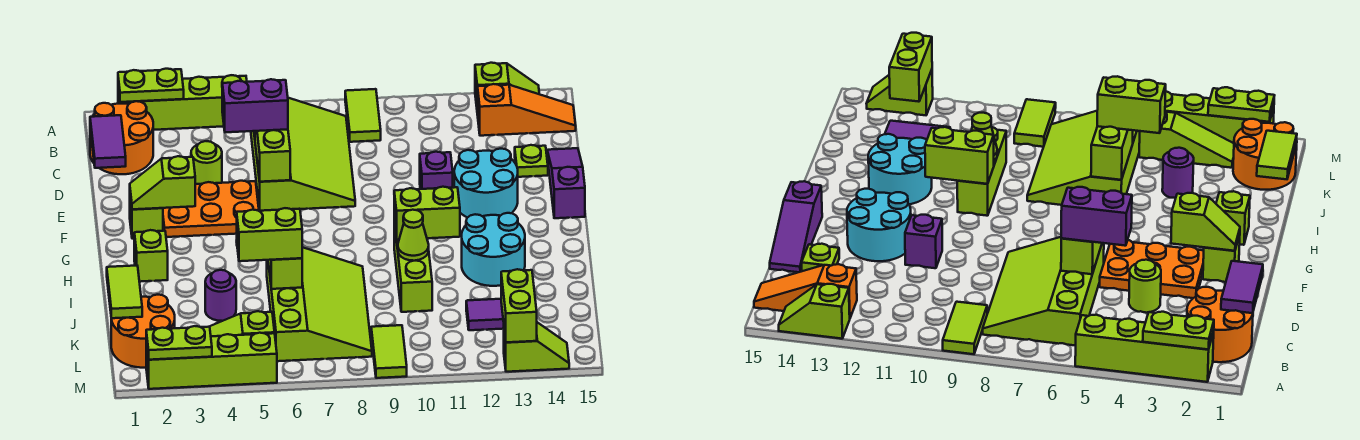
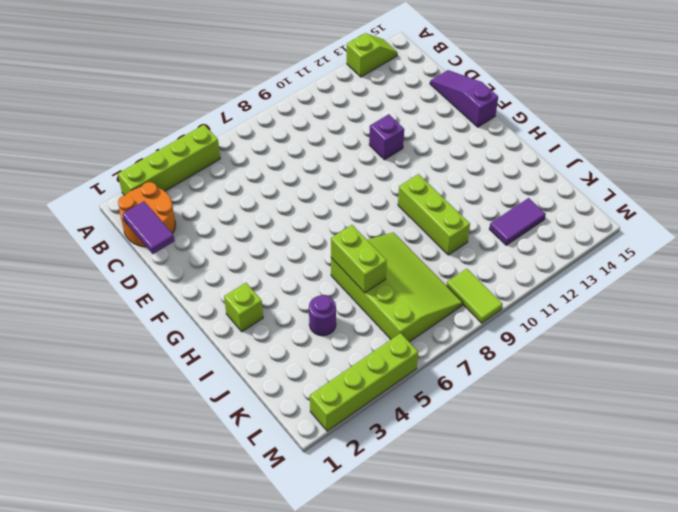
none -> lime tile A9:B9 level 1
none -> lime slope B6:E8 level 1 top 6
none -> orange slope B13:B15 level 1 top 13
none -> lime round brick D4 level 1

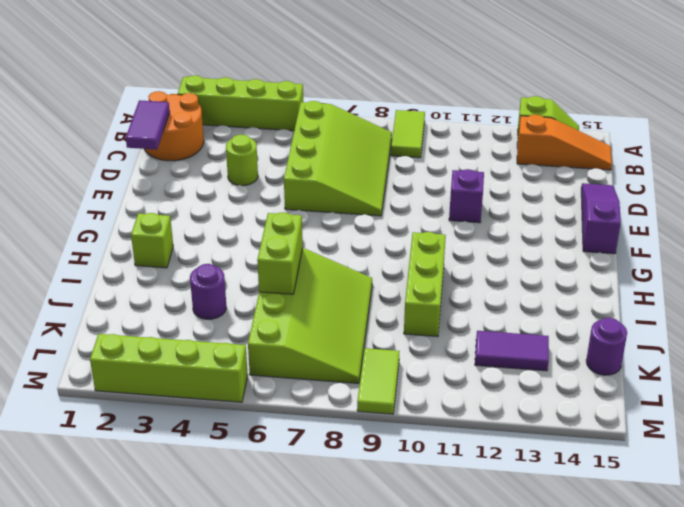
purple round brick K15 level 1 -> none
none -> lime plate D14 level 1
none -> orange plate E3:F5 level 1
none -> cyan round brick E12:F13 level 1
none -> lime brick F2 level 1

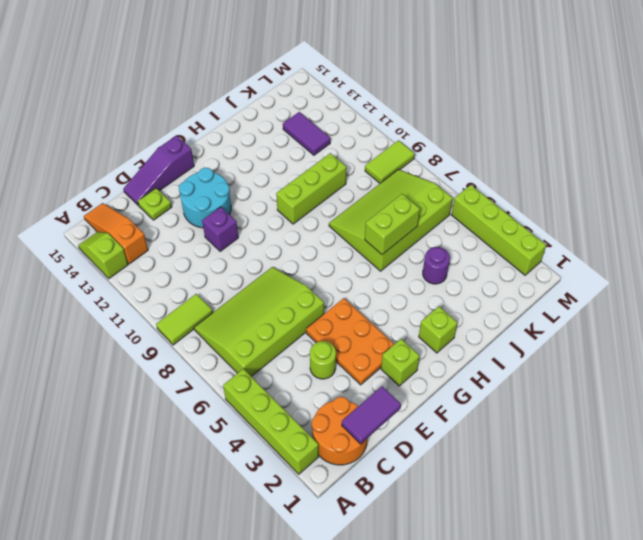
none -> cyan round brick H12:I13 level 1
none -> orange round brick K1:L2 level 1
none -> lime slope L3:L5 level 1 top 5
none -> lime slope M13:M14 level 1 top 13

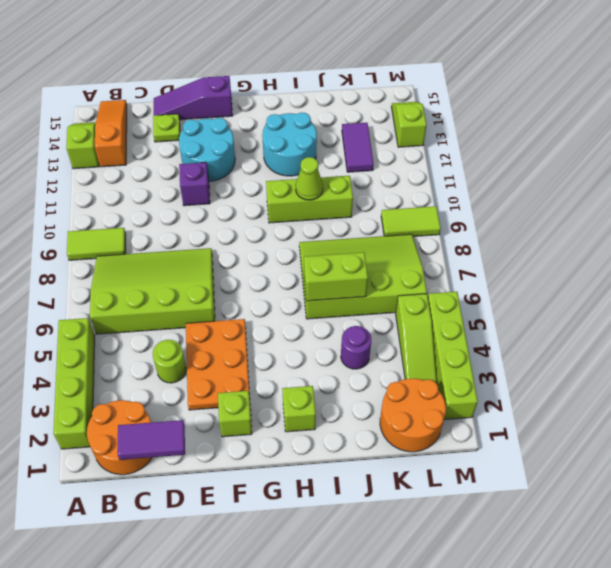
none -> lime plate A2:A3 level 2
none -> lime brick D6:E6 level 2
none -> lime slope F2:F3 level 2 top 3
none -> lime brick H10:H11 level 2

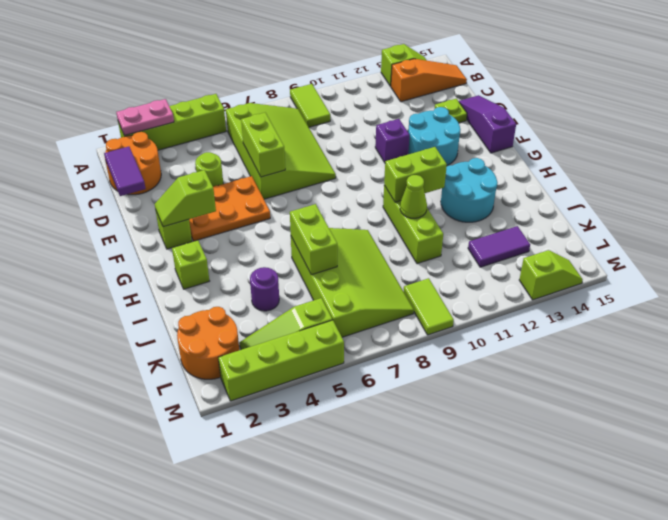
pink plate A2:A3 level 2 -> lime plate A2:A3 level 2
none -> lime tile J1:K1 level 2
none -> lime brick L13:M13 level 2
none -> lime plate M2:M3 level 2
none -> purple brick D5:D6 level 3

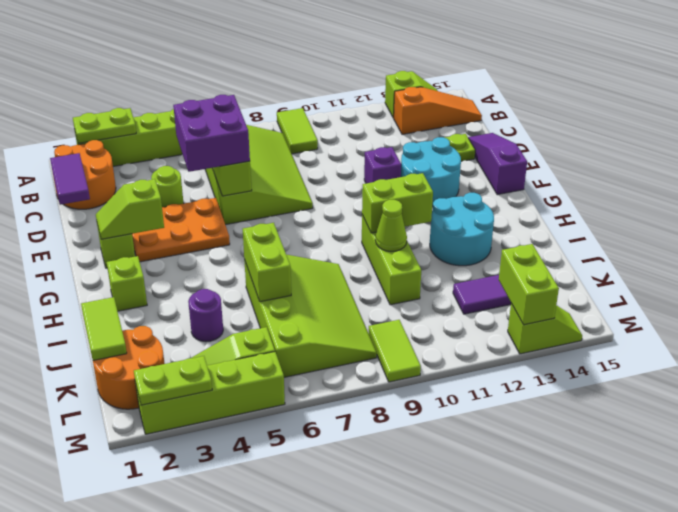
purple brick D5:E6 level 3 -> purple brick D5:D6 level 3
none -> lime brick J5:J6 level 3

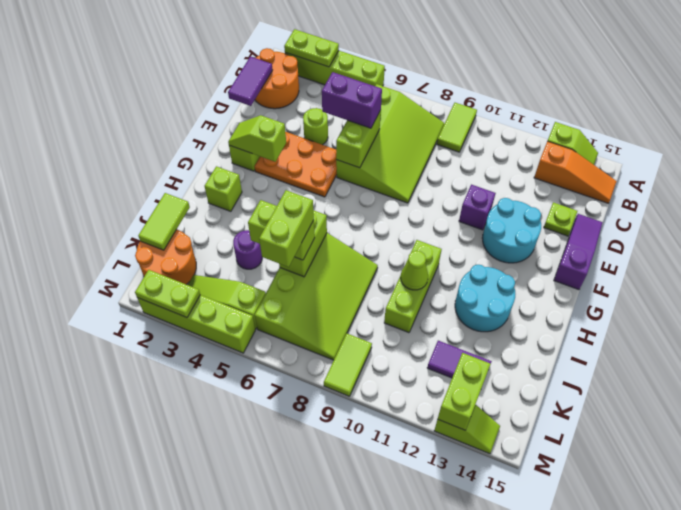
lime brick J6:K6 level 4 -> lime brick H10:H11 level 2

